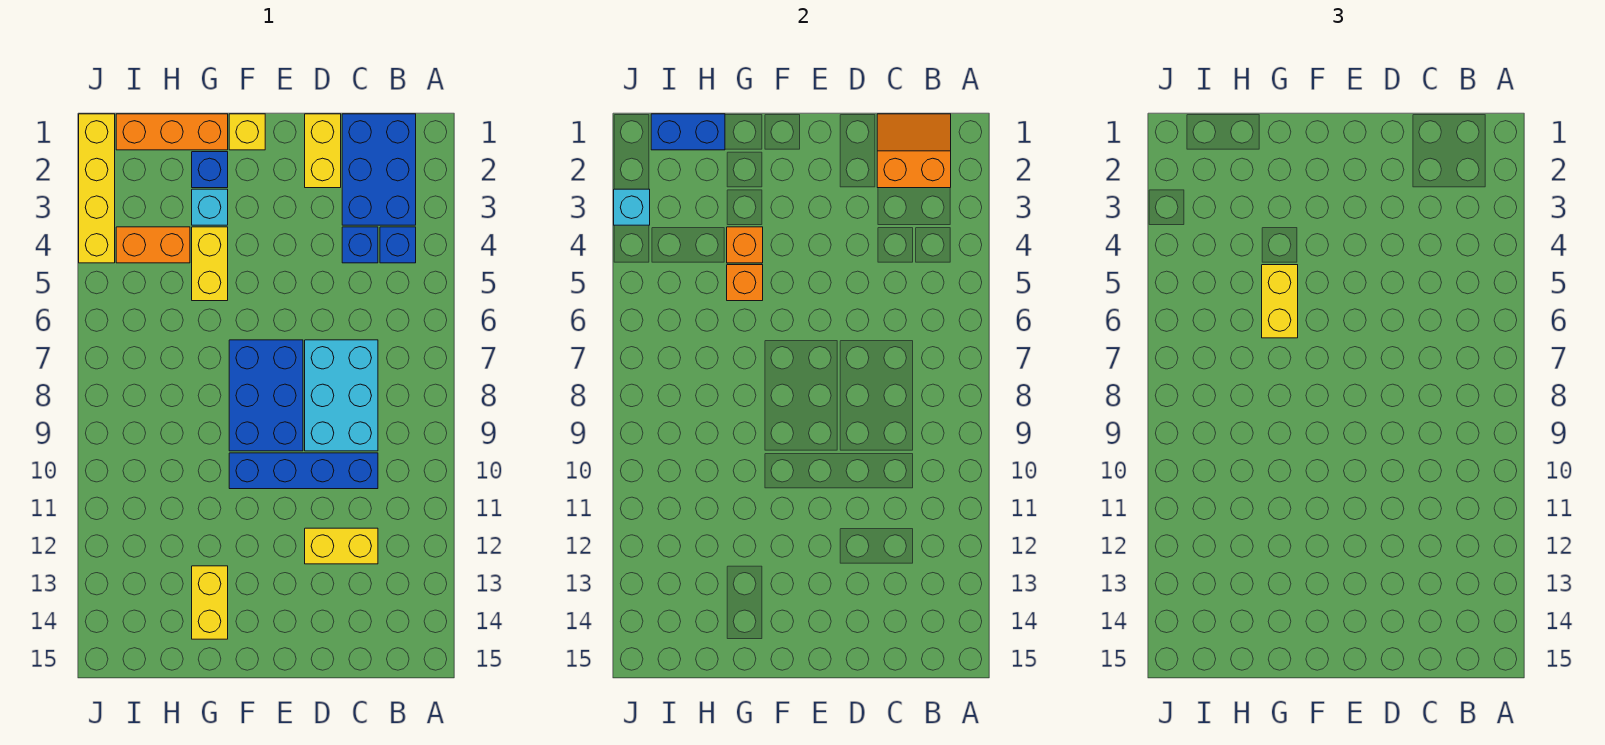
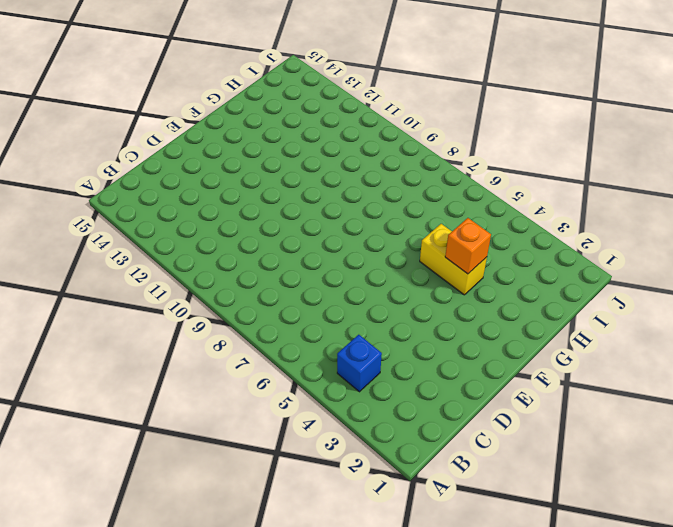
none -> blue brick B1:C3 level 1
none -> blue brick C4 level 1
none -> cyan brick C7:D9 level 1

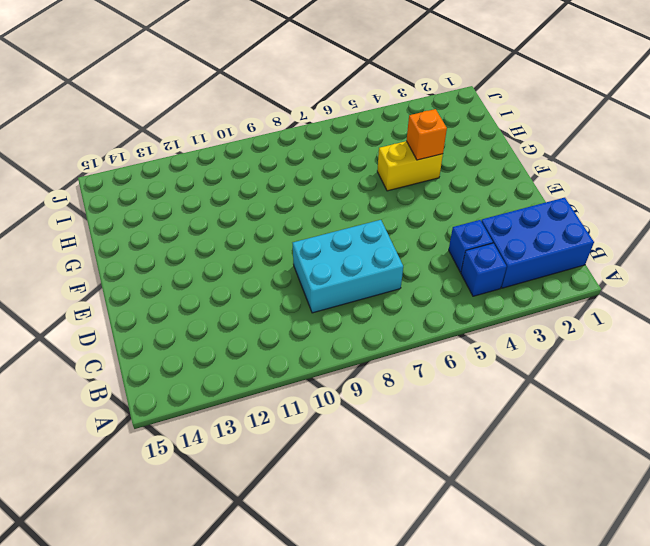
none -> blue brick C10:F10 level 1
none -> yellow brick C12:D12 level 1
none -> yellow brick D1:D2 level 1

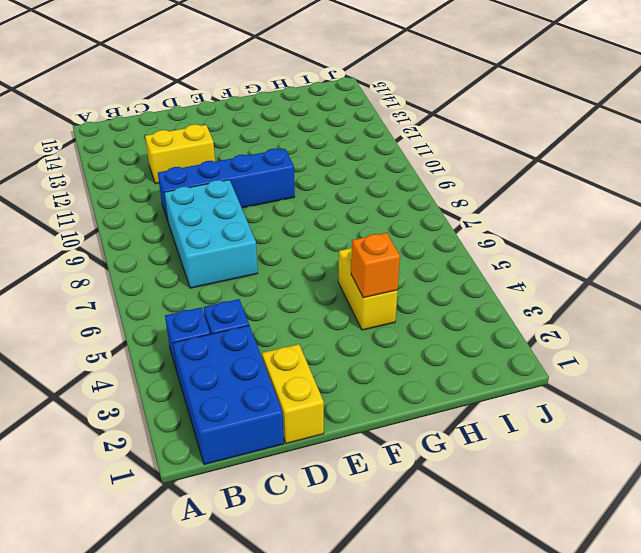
none -> blue brick E7:F9 level 1
none -> yellow brick F1 level 1
none -> orange brick G1:I1 level 1

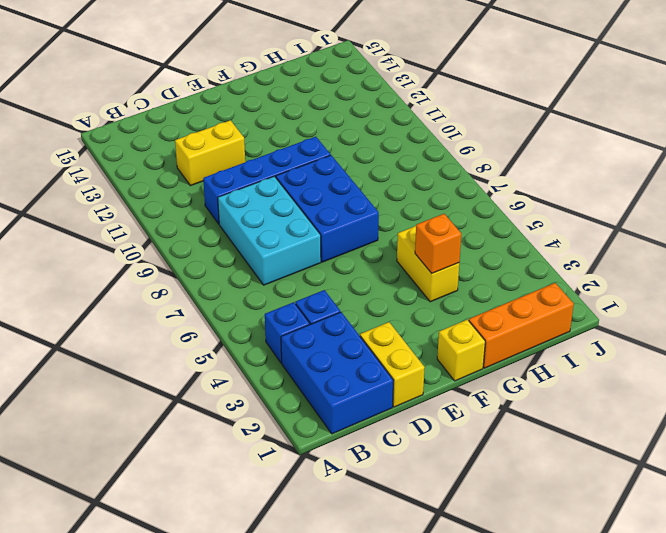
none -> blue brick G2 level 1
none -> cyan brick G3 level 1
none -> yellow brick G13:G14 level 1

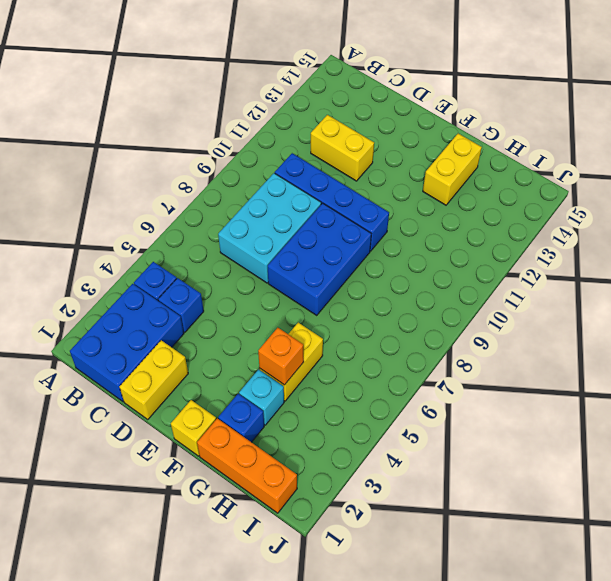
none -> orange brick H4:I4 level 1
none -> yellow brick J1:J4 level 1
none -> orange slope B1:C2 level 2 top 2

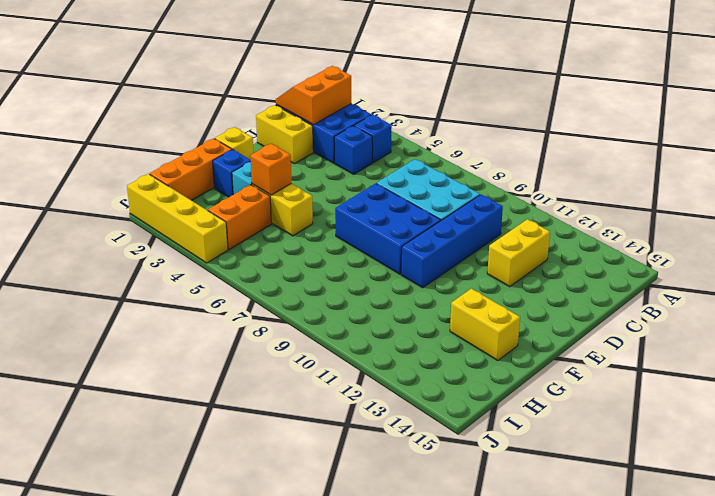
none -> orange brick G5 level 2
none -> blue brick H1:I1 level 2
none -> cyan brick J3 level 2

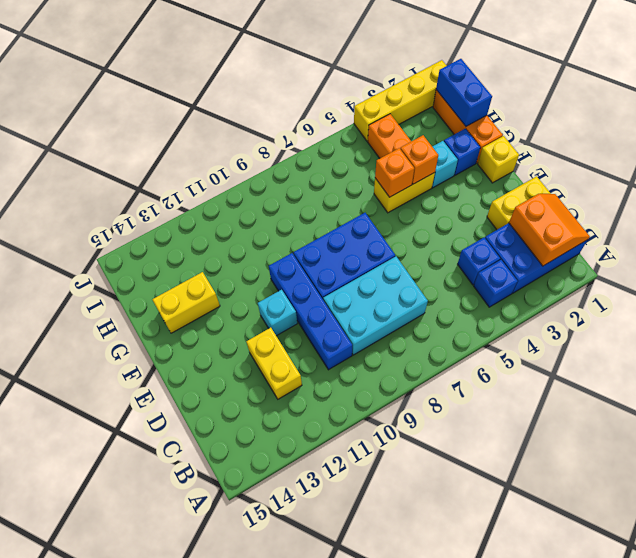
cyan brick E11 level 1 -> cyan brick J3 level 2
none -> yellow brick G5:G6 level 3

